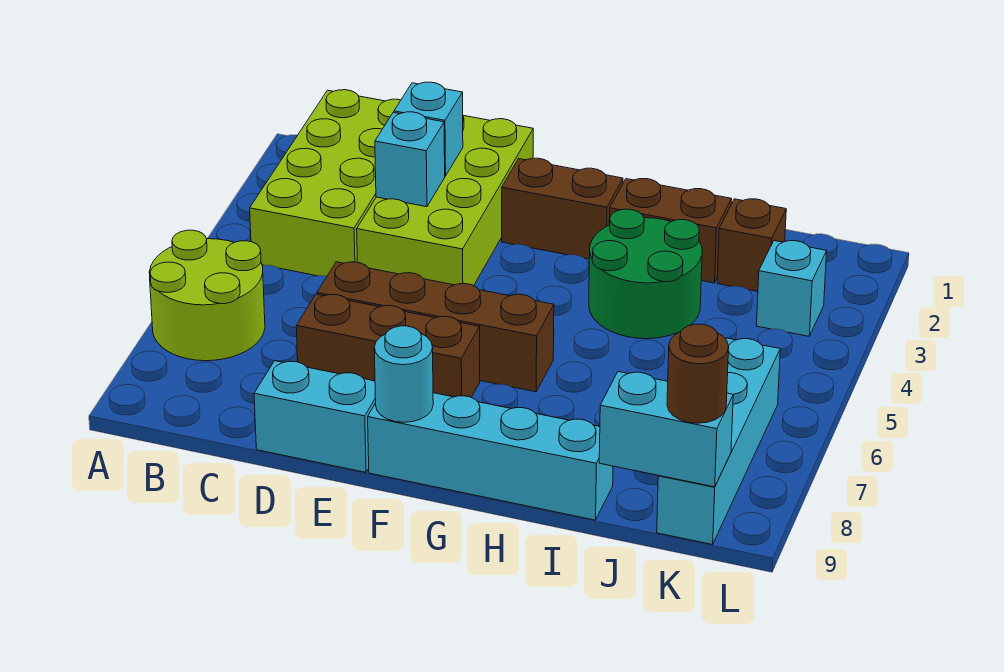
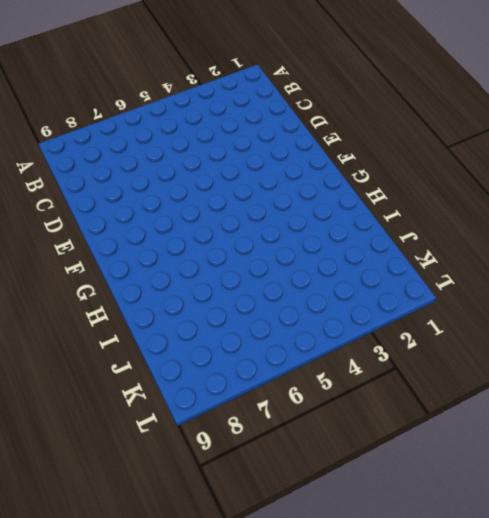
none -> lime round brick A6:B7 level 1
none -> lime brick B1:C4 level 1
none -> lime brick D1:E4 level 1

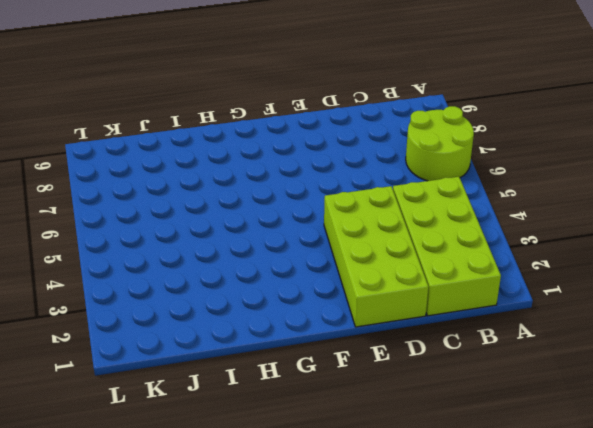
none -> brown brick D6:G6 level 1
none -> brown brick D7:F7 level 1
none -> cyan brick D9:E9 level 1

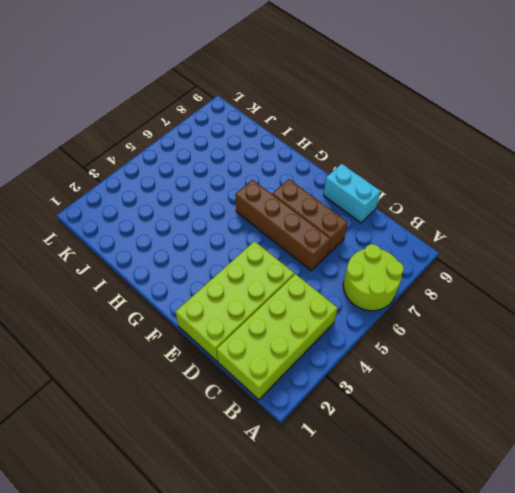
none -> brown brick F2:G2 level 1
none -> cyan brick F9:I9 level 1
none -> brown brick H2:I2 level 1

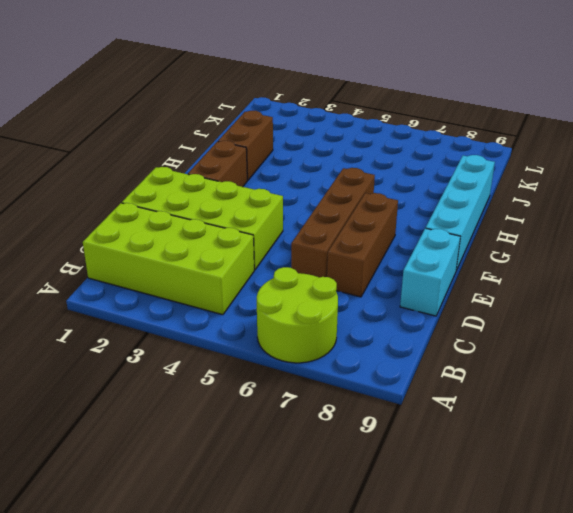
none -> green round brick H3:I4 level 1
none -> brown brick J2 level 1
none -> cyan brick K3 level 1

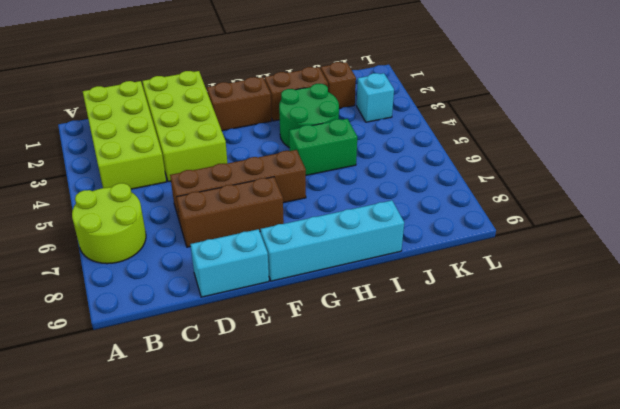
green brick H5:I5 level 1 -> none
none -> cyan brick K6:K9 level 1
none -> cyan brick D2 level 2
none -> cyan brick D3 level 2

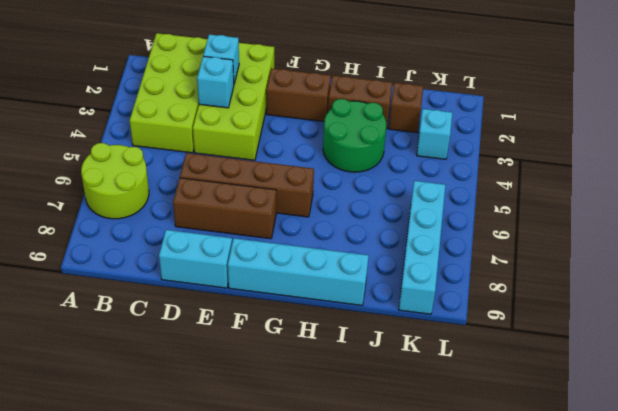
none -> cyan round brick F9 level 2
none -> cyan brick J9:K9 level 2
none -> brown round brick K9 level 3

